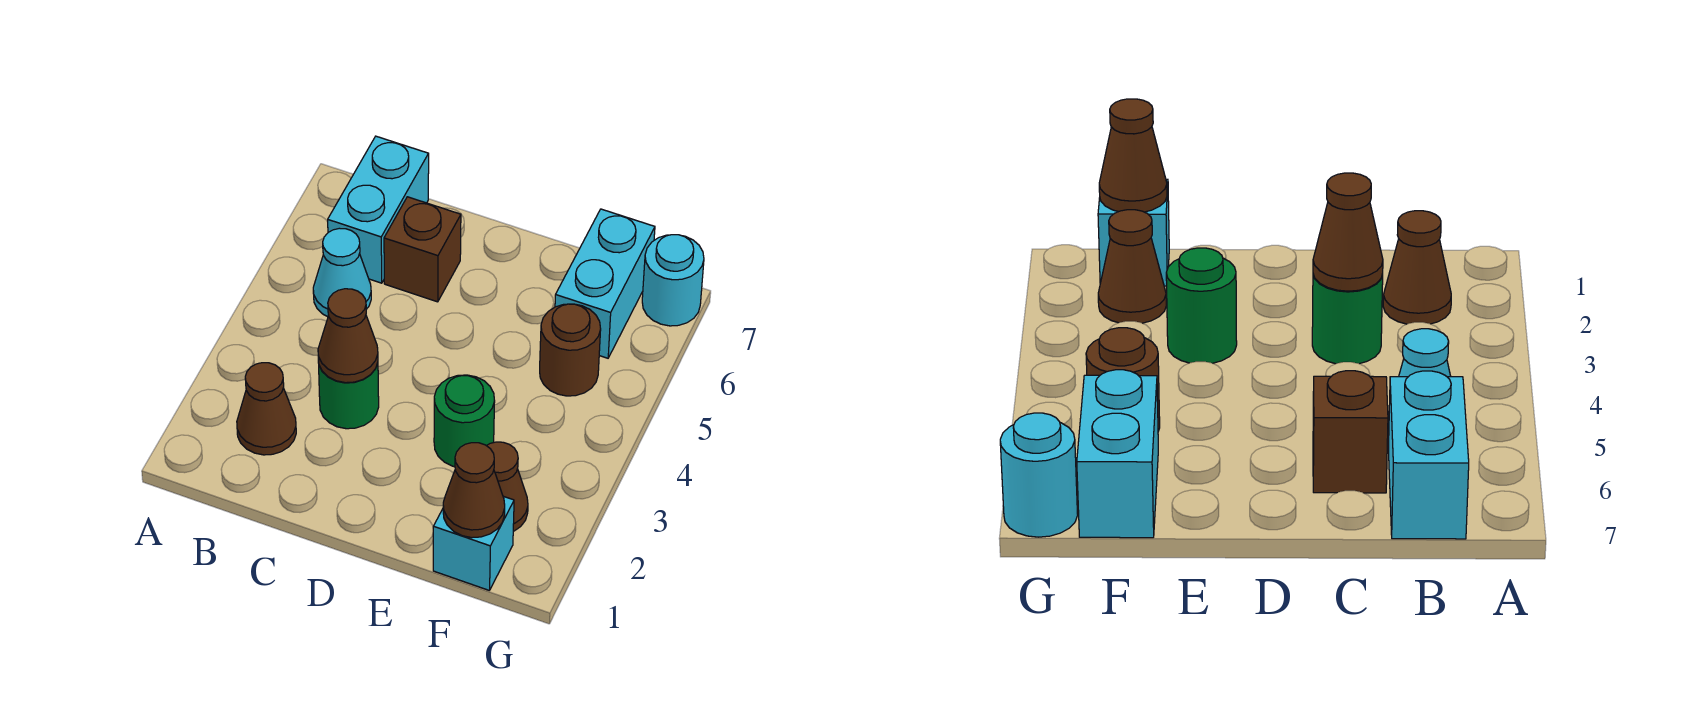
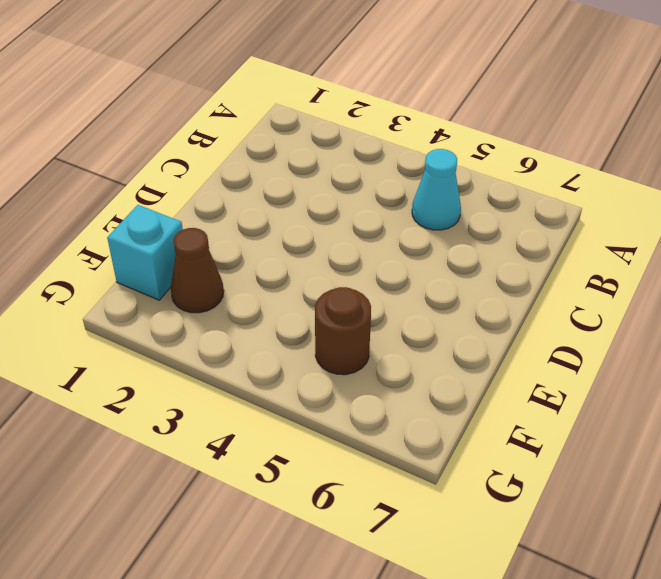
none -> brown cone B2 level 1
none -> cyan brick B6:B7 level 1
none -> green round brick C3 level 1

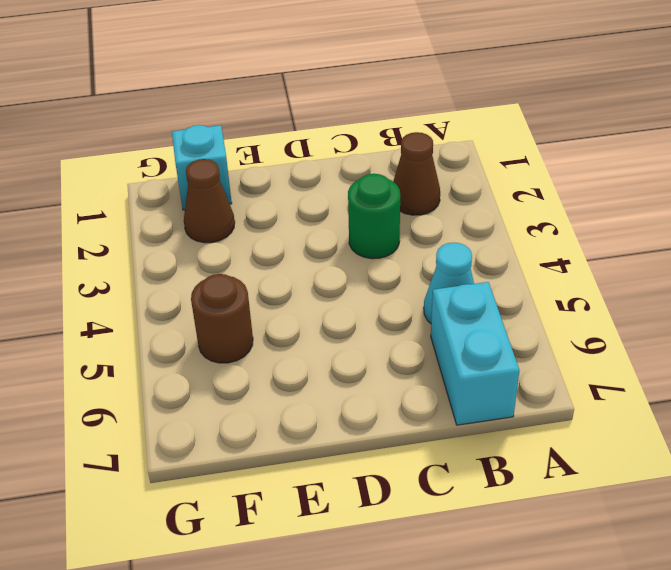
none -> brown brick C6 level 1
none -> green round brick E3 level 1
none -> cyan brick F6:F7 level 1

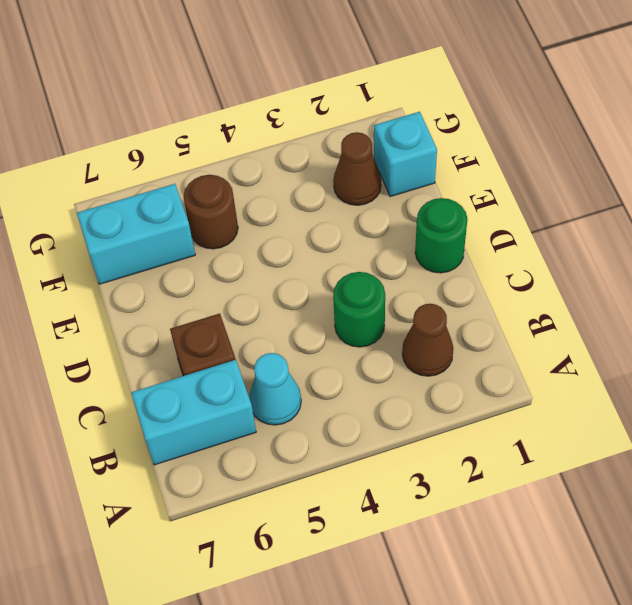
green round brick D1 level 1 -> green round brick E3 level 1
none -> cyan round brick G7 level 1
none -> brown cone C3 level 2
none -> brown cone F1 level 2

